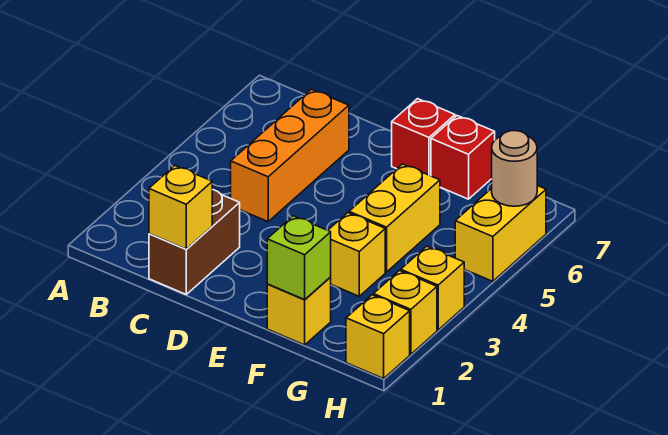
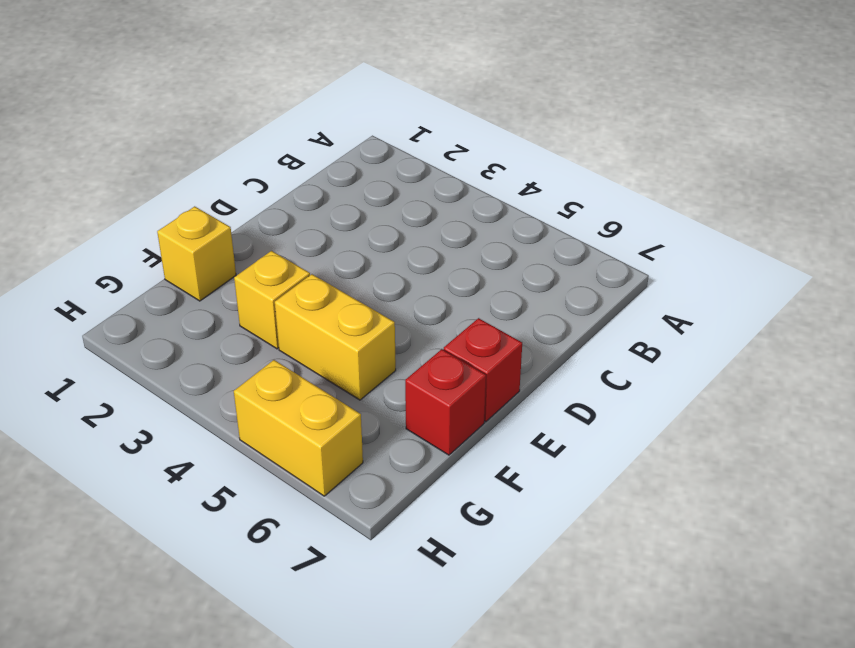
none -> brown brick C1:C2 level 1
none -> orange brick C4:C6 level 1
none -> yellow brick H1 level 1

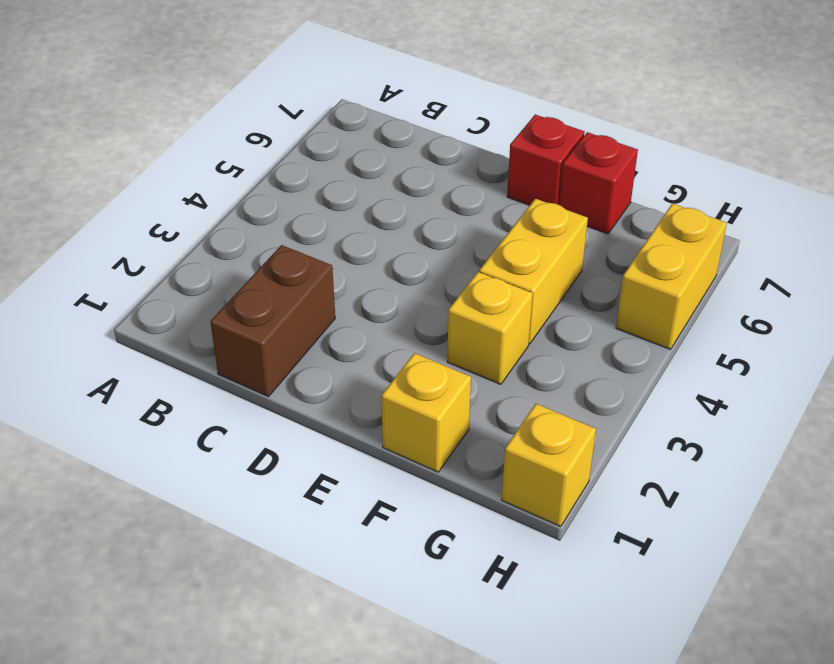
none -> orange brick C4:C6 level 1
none -> yellow brick H2 level 1
none -> yellow brick H3 level 1

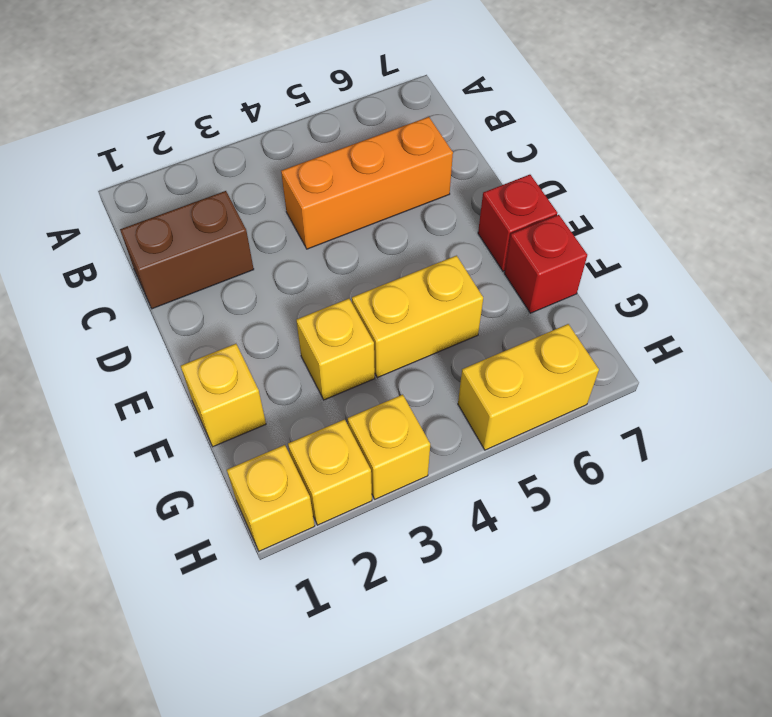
none -> yellow brick C1 level 2
none -> lime brick F1 level 2
none -> tan round brick H6 level 2

